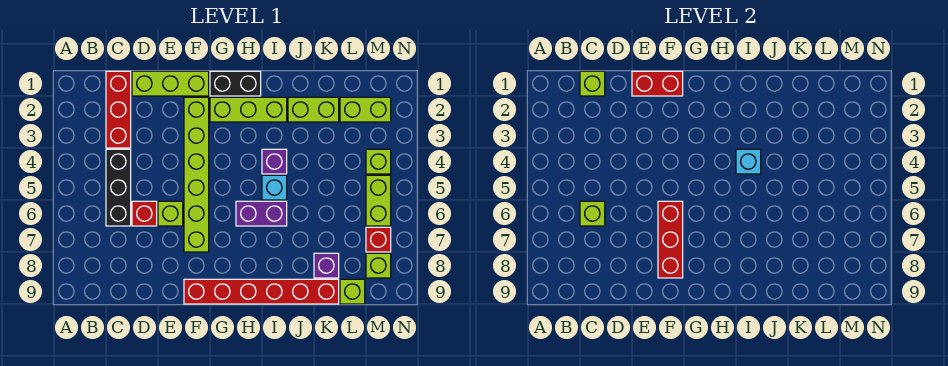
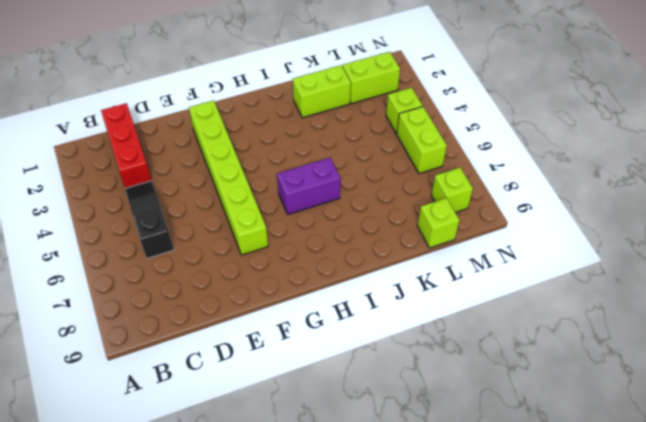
black slope C4:C6 level 1 top 6 -> black brick C4:C6 level 1
none -> lime brick D1:F1 level 1
none -> red brick D6 level 1
none -> lime brick E6 level 1

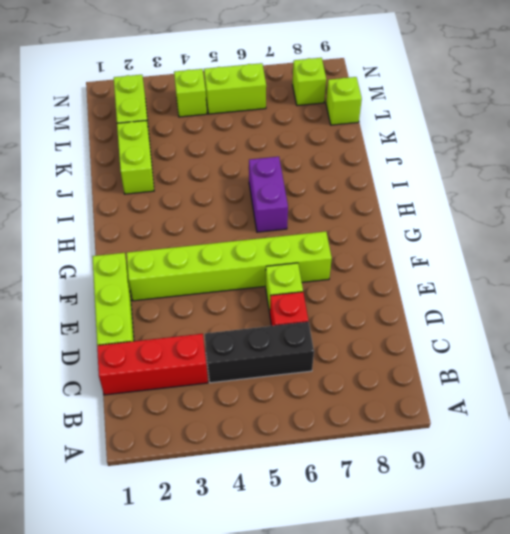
none -> red brick F9:K9 level 1
none -> black brick G1:H1 level 1
none -> lime brick G2:I2 level 1

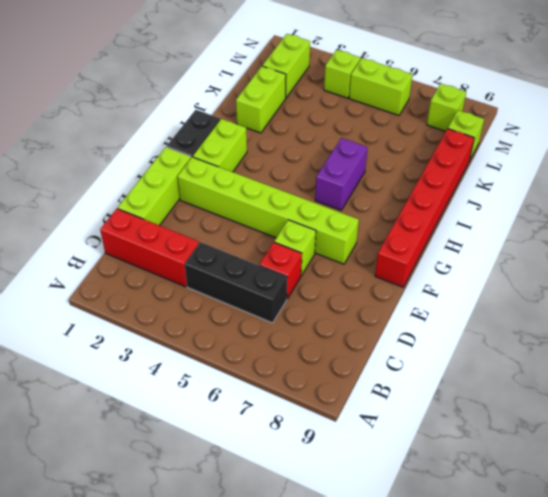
lime brick G2:H2 level 1 -> lime brick G2:I2 level 1
none -> purple brick I4 level 1
none -> cyan brick I5 level 1
none -> purple brick K8 level 1

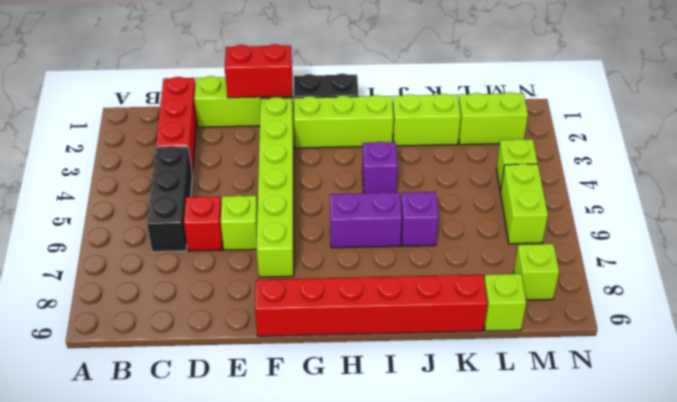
purple brick J6 level 1 -> purple brick K8 level 1
none -> cyan brick I5 level 1
none -> red brick M7 level 1
none -> lime brick C1 level 2

